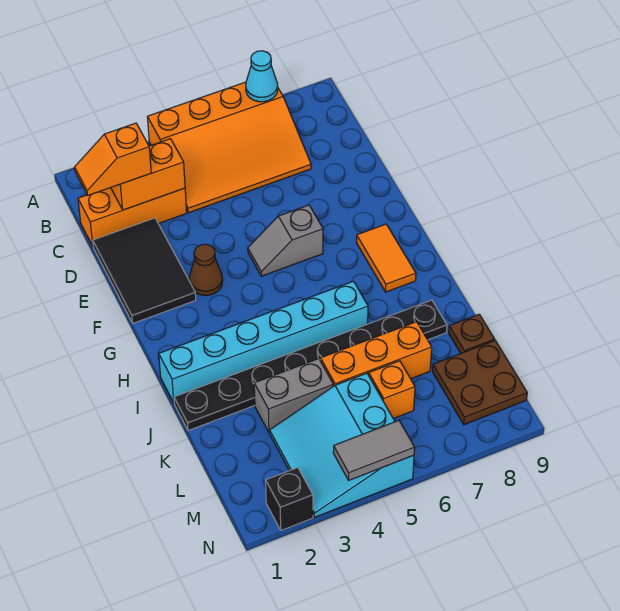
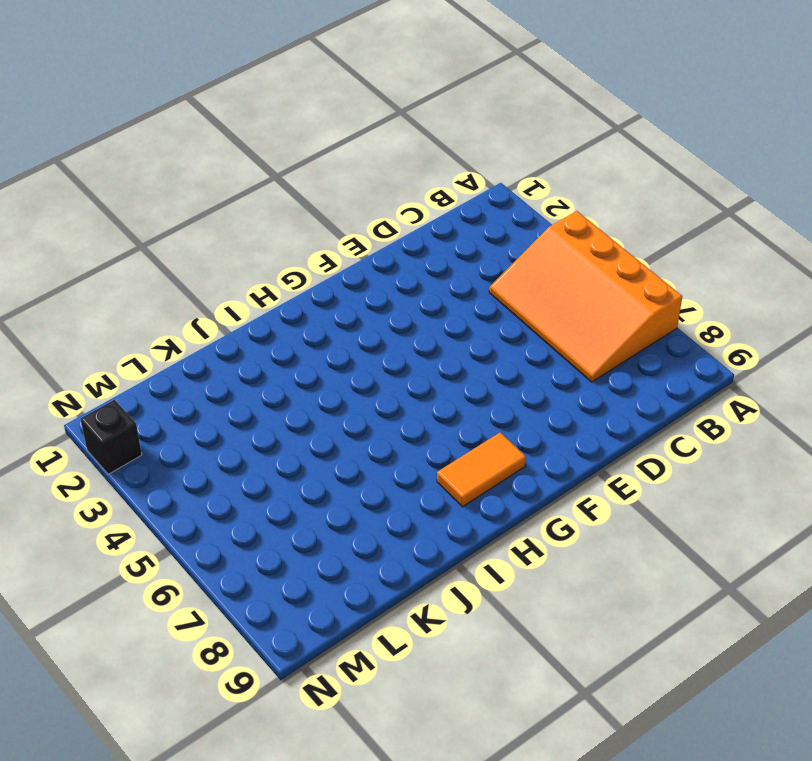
none -> orange brick C1:C3 level 1
none -> black tile D1:F2 level 1
none -> brown cone F3 level 1

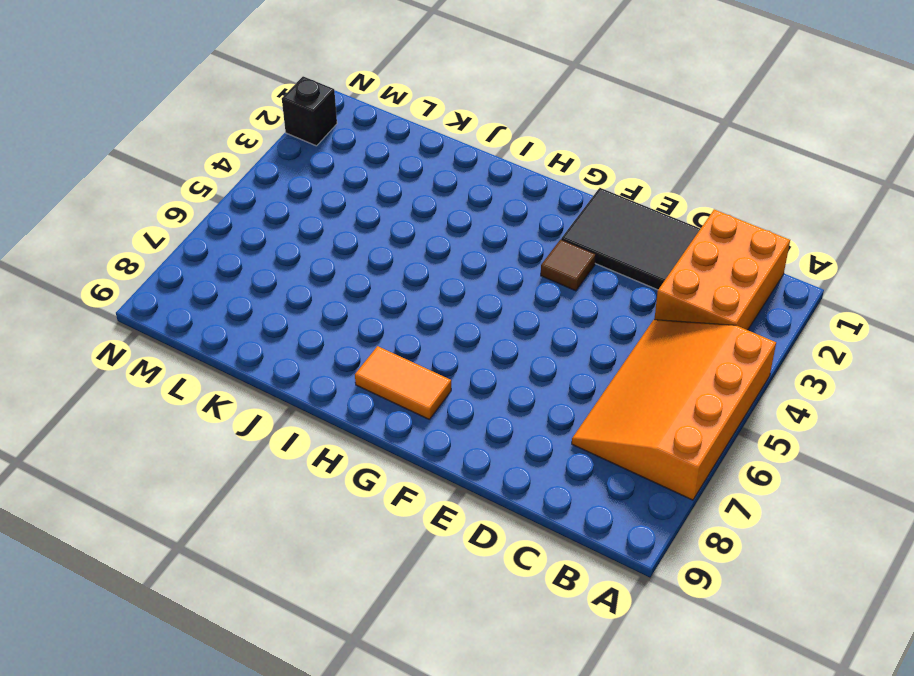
orange brick B1:C3 level 1 -> orange brick C1:C3 level 1
brown tile F3 level 1 -> brown cone F3 level 1
none -> grey slope F5:F6 level 1 top 6
none -> cyan brick I1:I6 level 1
none -> black plate J1:J8 level 1

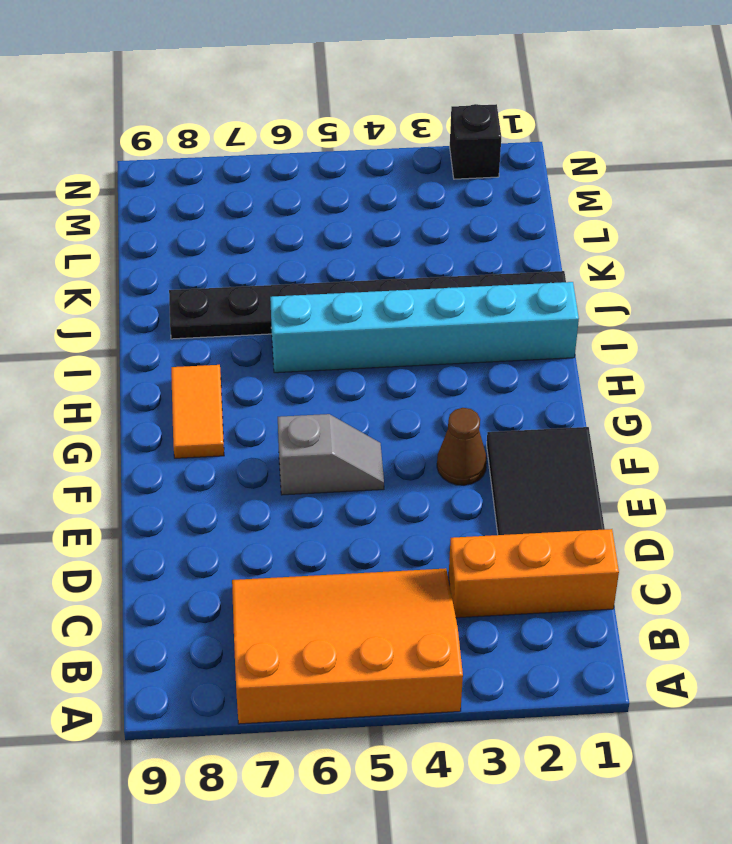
none -> grey brick K3:K4 level 1
none -> orange brick K5:K7 level 1
none -> brown plate K9 level 1

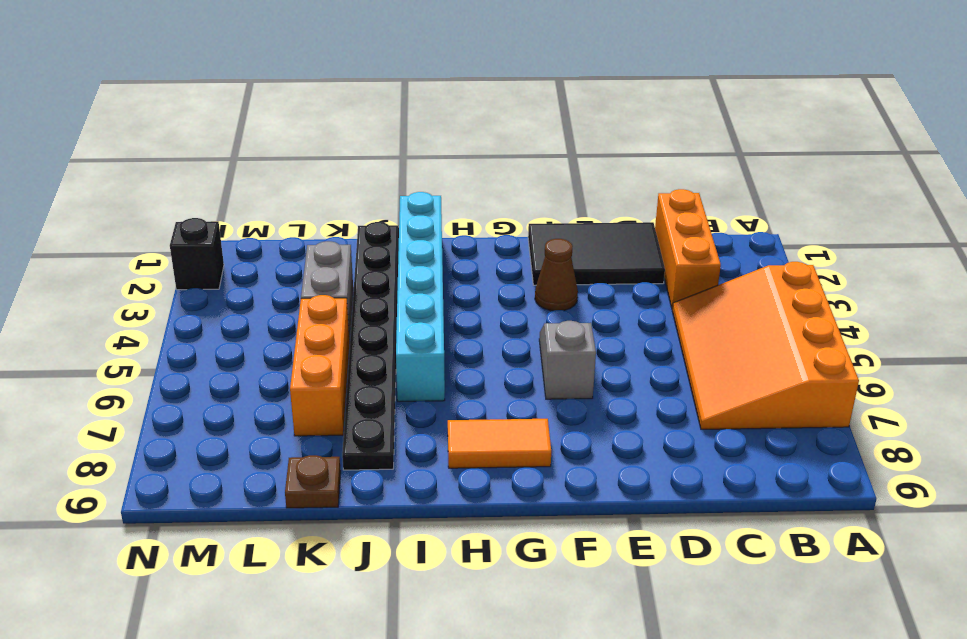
none -> cyan slope L3:N5 level 1 top 5
none -> orange brick L6 level 1
none -> brown plate L8:M9 level 1

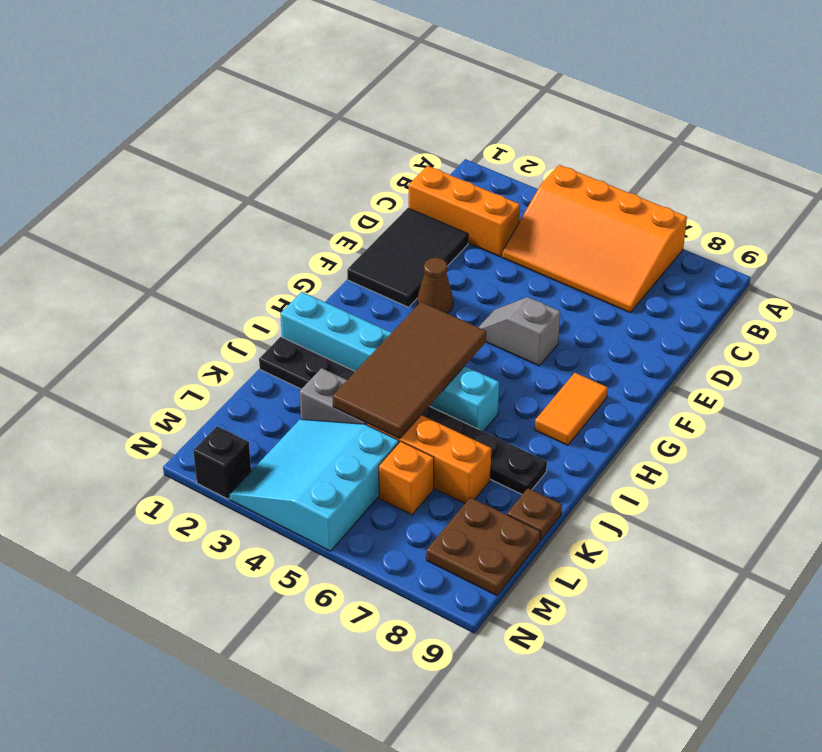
brown tile H4:K5 level 2 -> none
none -> cyan cone A7 level 2
none -> orange brick C2:C3 level 2
none -> grey tile N4:N5 level 2

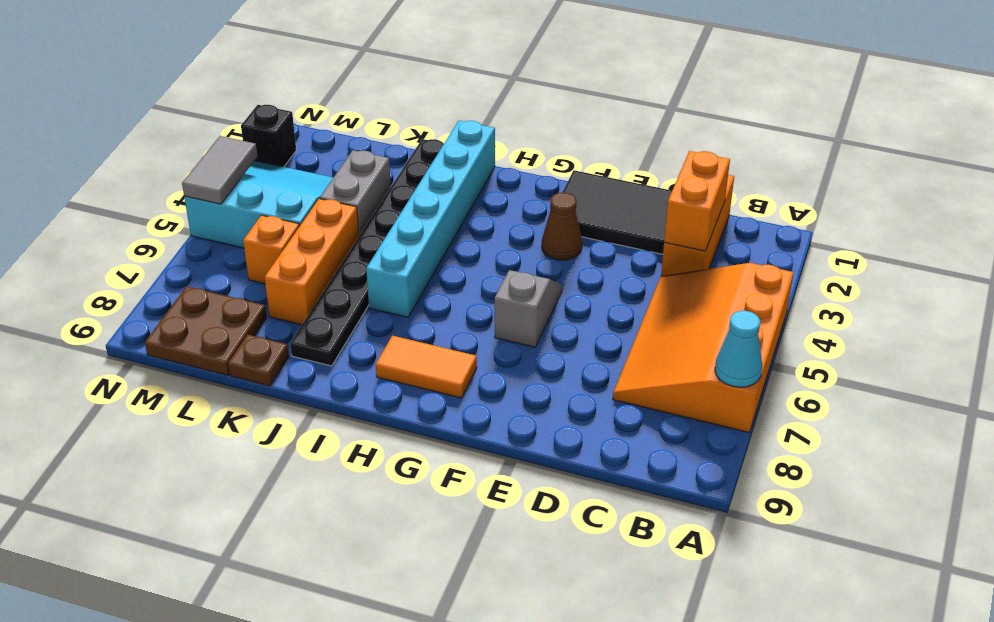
none -> orange slope C1:C2 level 3 top 2

